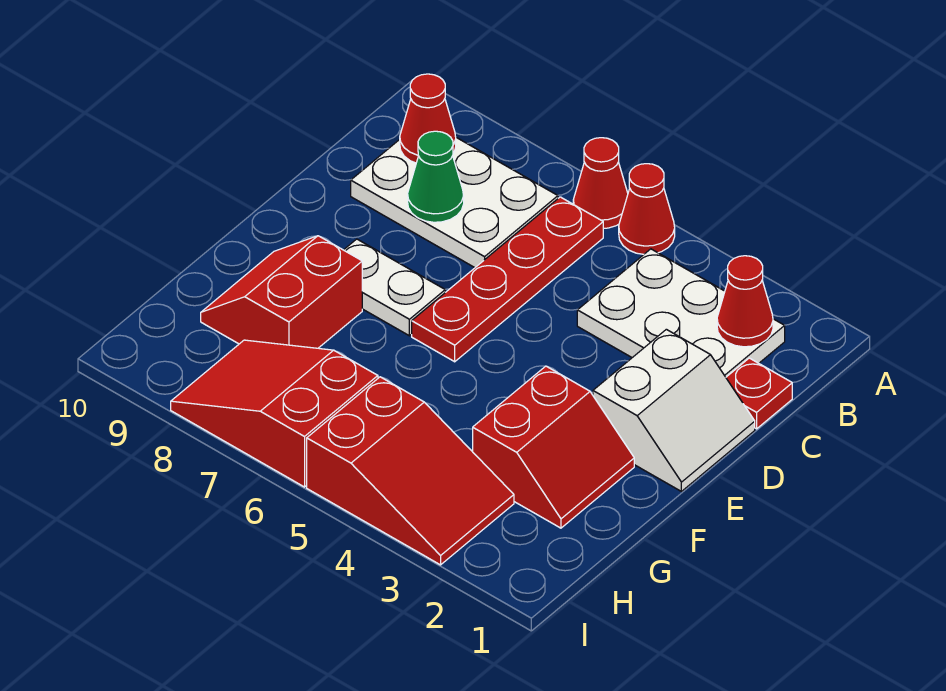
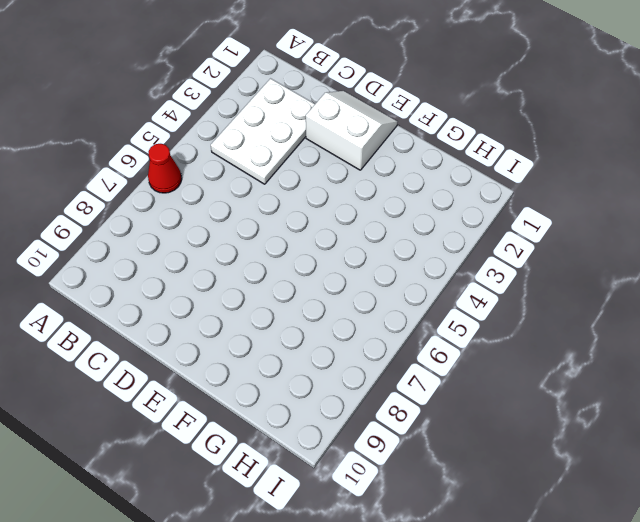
none -> red cone A5 level 1
none -> red plate B6:E6 level 1
none -> white plate B7:C9 level 1

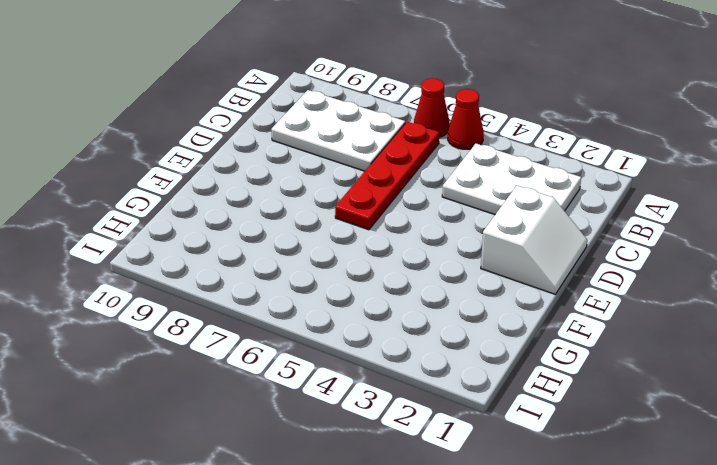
none -> red plate C1 level 1
none -> white plate E7:E8 level 1
none -> red slope F2:G3 level 1 top 3

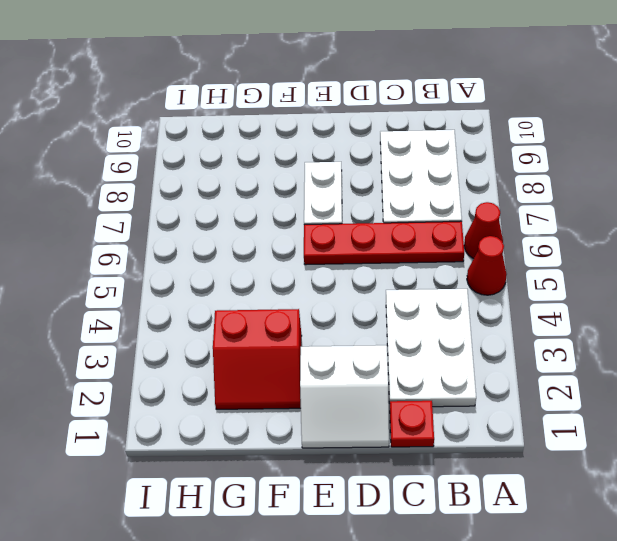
none -> red slope F8:G9 level 1 top 8
none -> red slope H3:I5 level 1 top 5
none -> red slope H6:I8 level 1 top 6

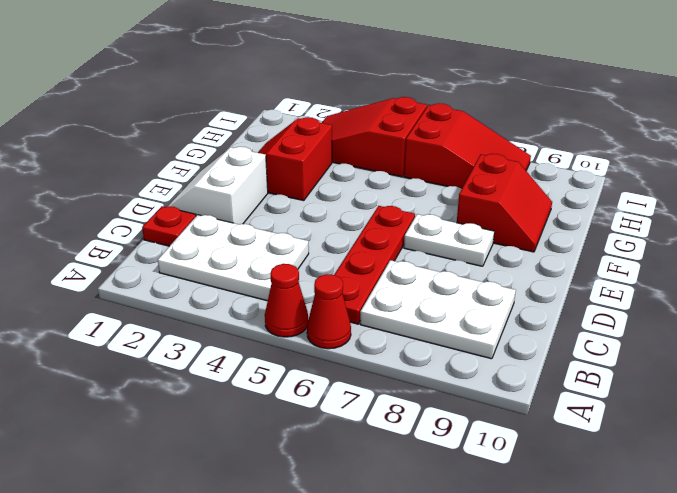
none -> red cone B2 level 2
none -> red cone B9 level 2
none -> green cone C8 level 2

